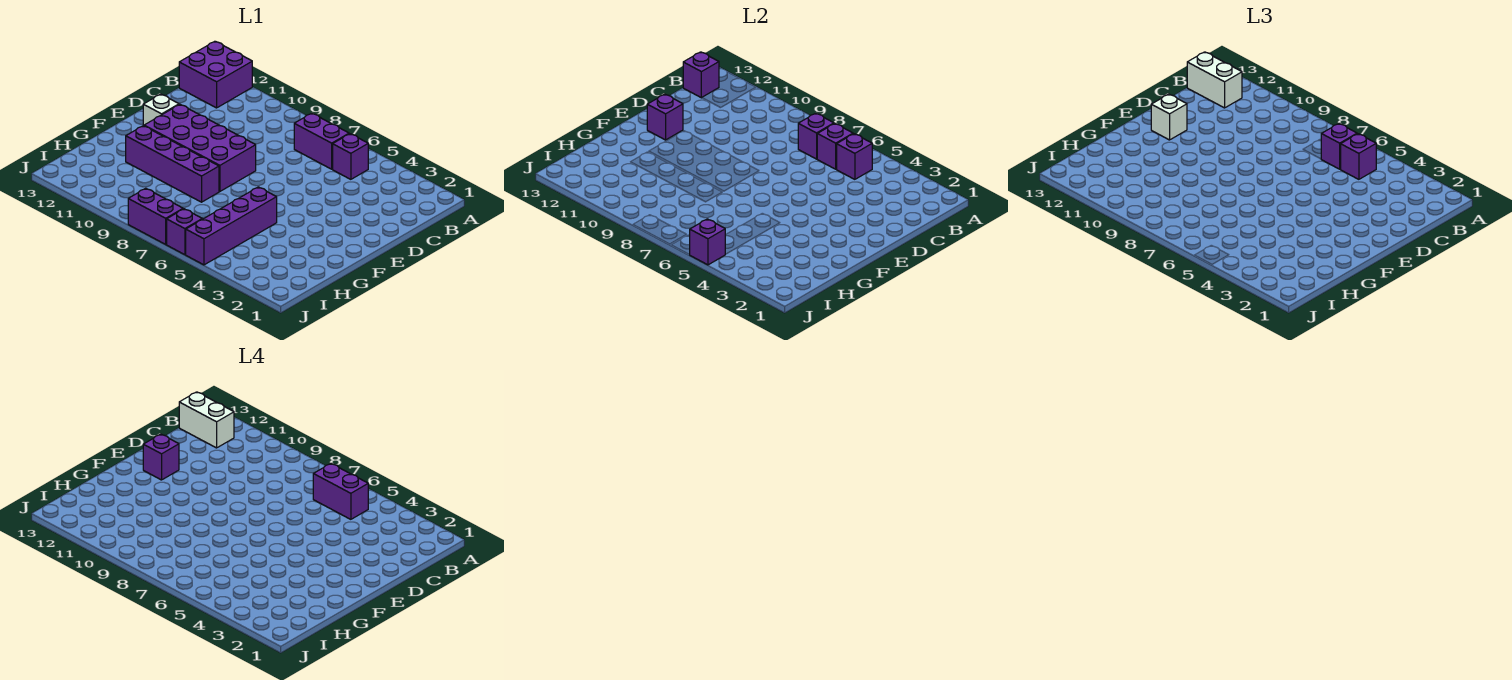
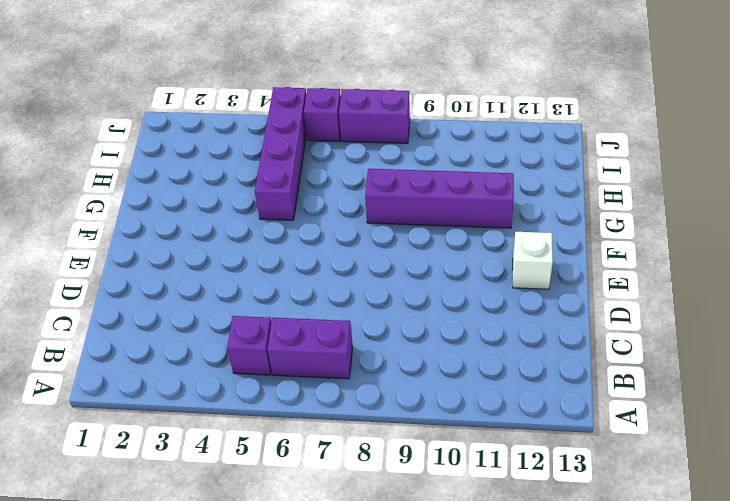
none -> purple brick A12:B13 level 1
none -> purple brick E8:F11 level 1
none -> purple brick B5 level 2

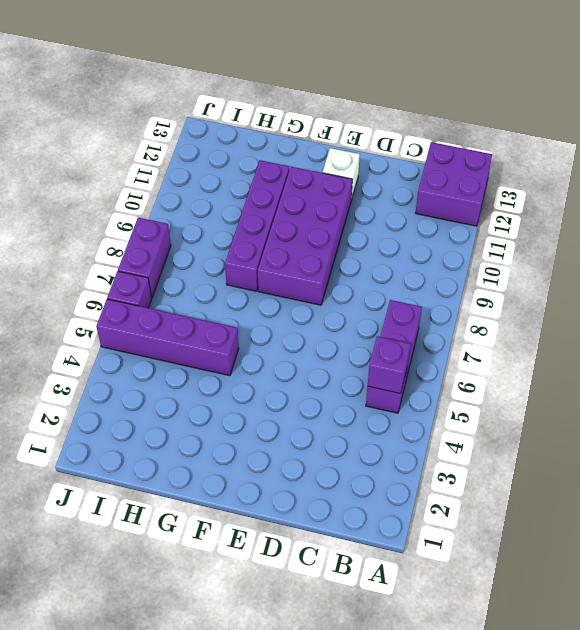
none -> purple brick B6 level 2
none -> purple brick B7 level 2
none -> purple brick B13 level 2

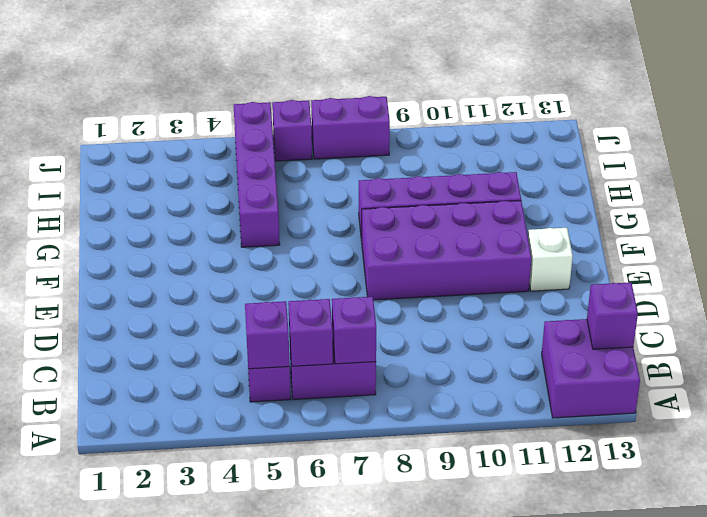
none -> purple brick E12 level 2
none -> purple brick J5 level 2
none -> purple brick B5 level 3

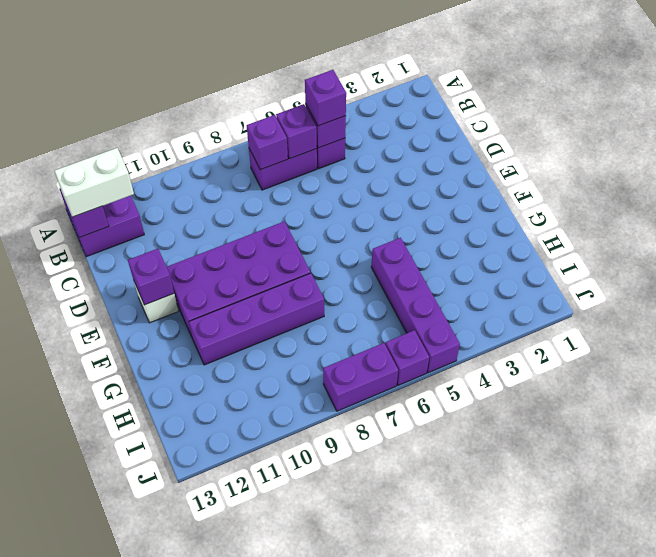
none -> purple brick J5 level 2
none -> purple brick B6 level 3
none -> white brick E12 level 3

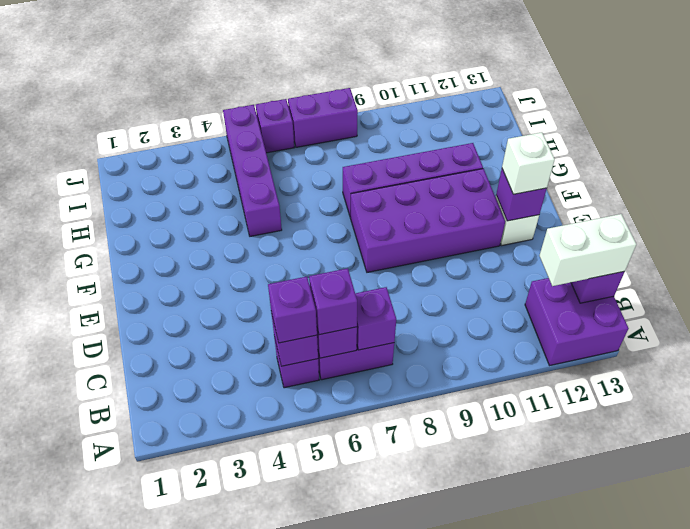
none -> purple brick J5 level 2
none -> purple brick B5:B6 level 4
none -> white brick B12:B13 level 4

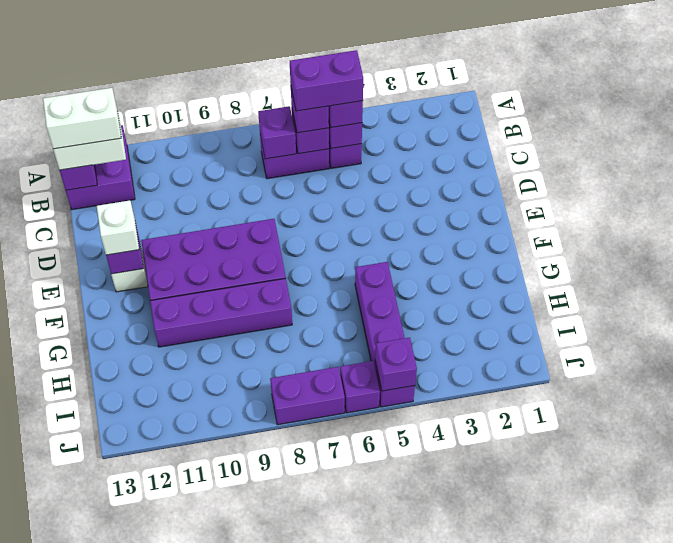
none -> purple brick E12 level 4

